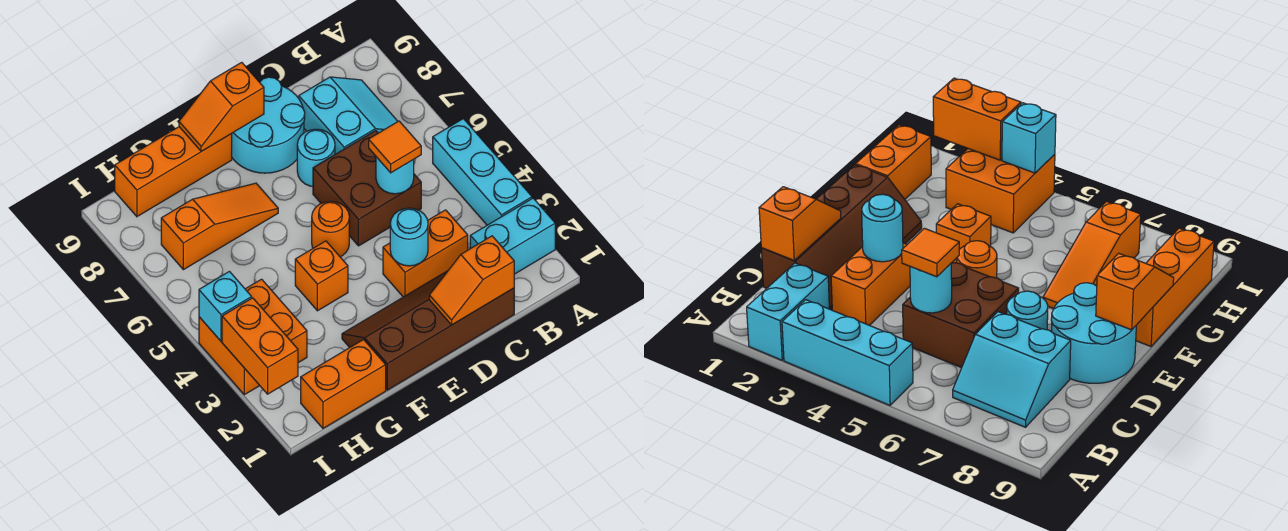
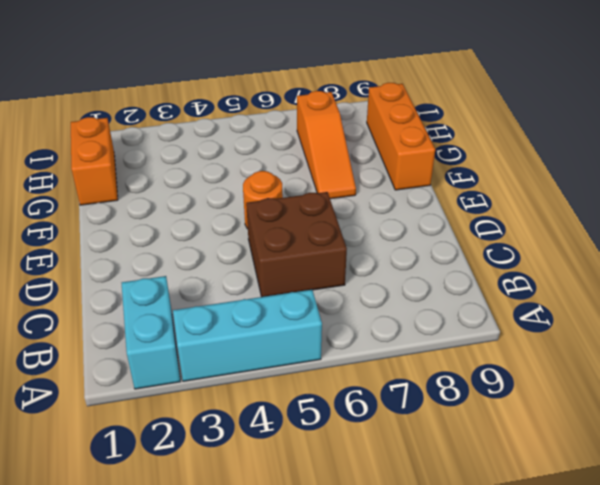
none -> cyan slope B7:C8 level 1 top C
none -> brown slope C1:F2 level 1 top 1
none -> orange brick C3:D3 level 1

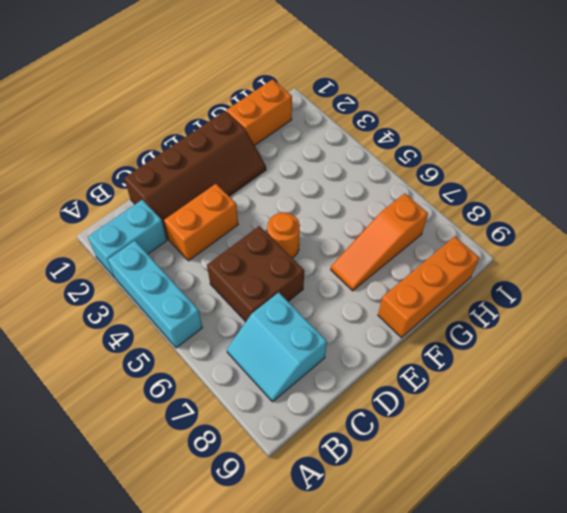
none -> cyan round brick D7 level 1
none -> cyan round brick D8:E9 level 1
none -> orange brick F4 level 1

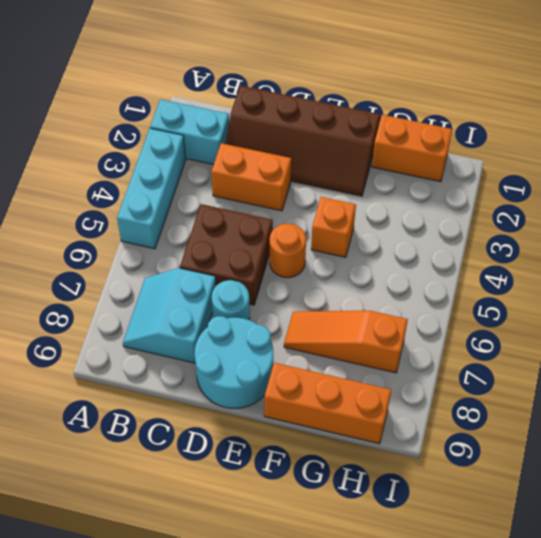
none -> orange brick H3:I4 level 1
none -> orange slope C1:D1 level 2 top C
none -> cyan round brick C5 level 2

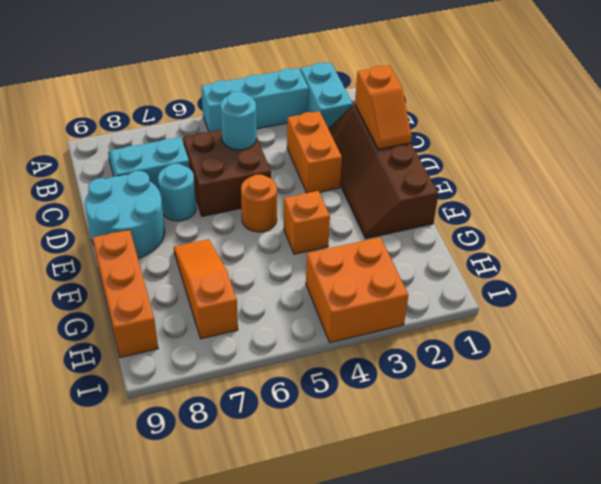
none -> orange brick G1:H1 level 1
none -> cyan round brick D3 level 2
none -> orange slope E9:F9 level 2 top E

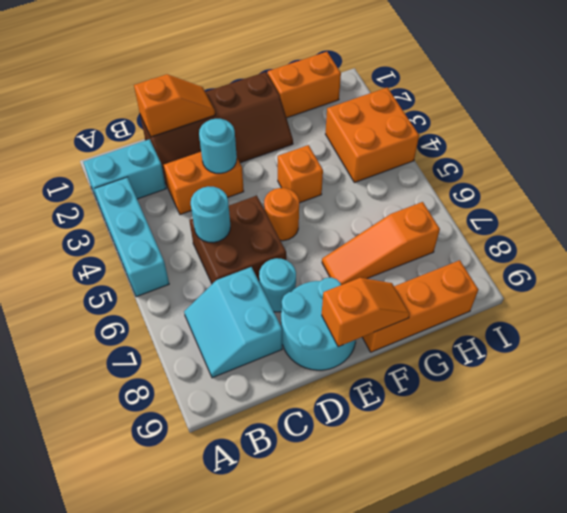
none -> orange brick I2:I3 level 2
none -> cyan brick I4 level 2
none -> orange tile C5 level 3

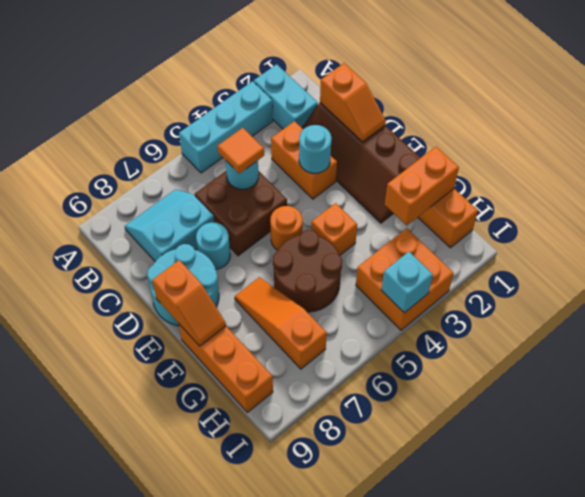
brown round brick F5:G6 level 1 -> none
orange brick G1:G2 level 2 -> orange brick I2:I3 level 2

